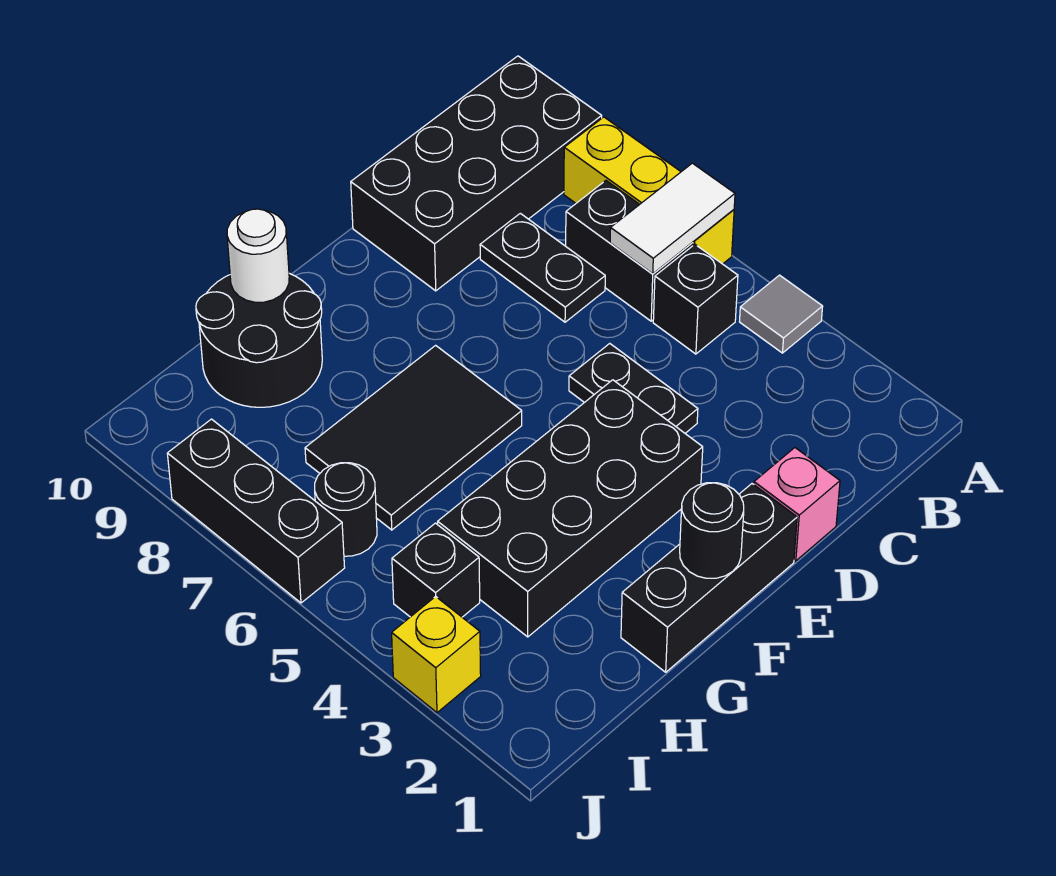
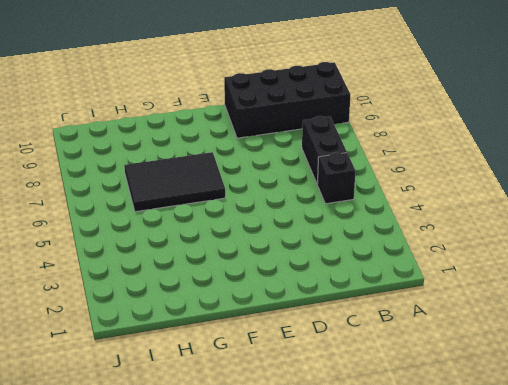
none -> grey tile A4 level 1
none -> yellow brick A6:A8 level 1
none -> black plate C7:C8 level 1

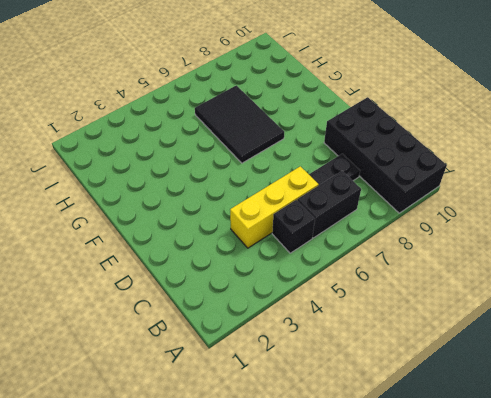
yellow brick C4:C6 level 1 -> yellow brick A6:A8 level 1
none -> grey tile A4 level 1
none -> pink brick D1 level 1
none -> black plate D4:D5 level 1

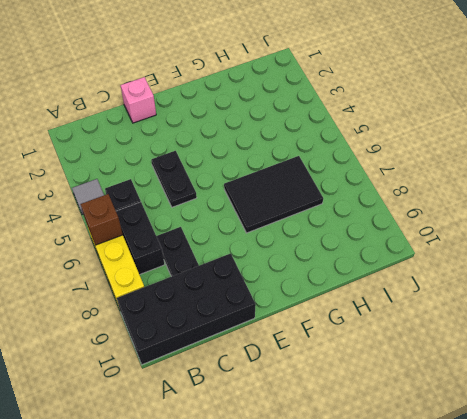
brown brick A6 level 2 -> white tile A6:B6 level 2
none -> black brick E1:G1 level 1
none -> black brick E3:H4 level 1
none -> black round brick G9:H10 level 1

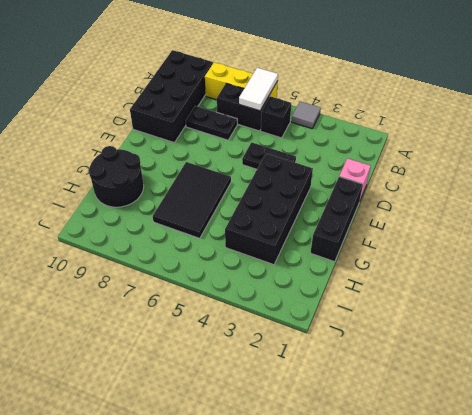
none -> black brick I4 level 1
none -> black round brick I6 level 1
none -> yellow brick J3 level 1

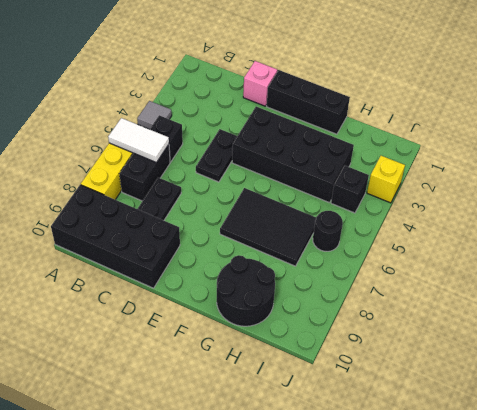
none -> black brick J6:J8 level 1
none -> black round brick F1 level 2
none -> white round brick G10 level 2

